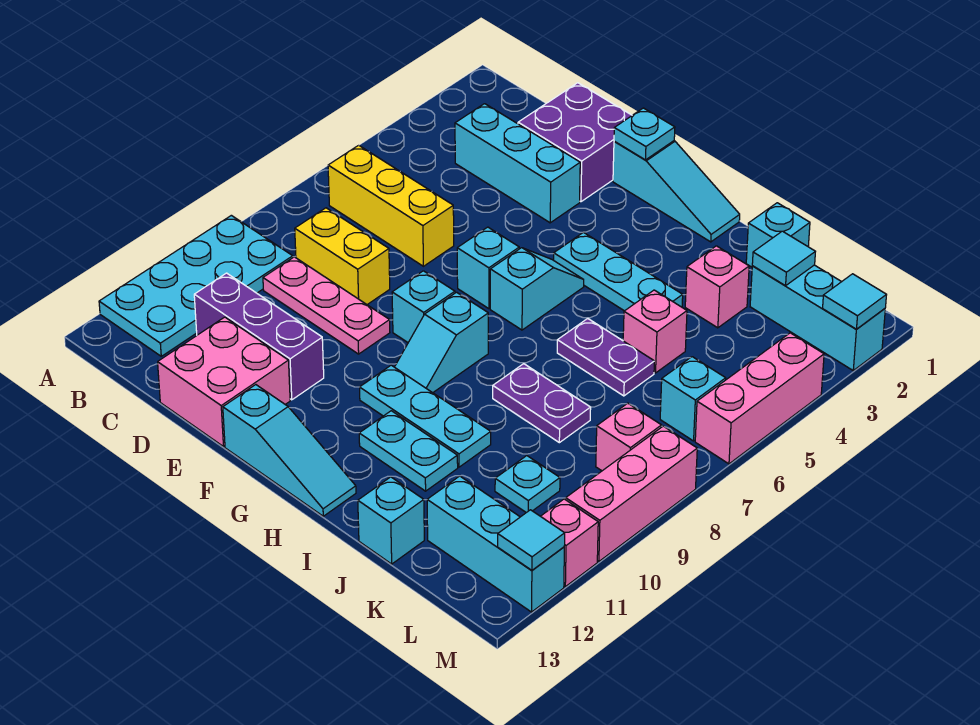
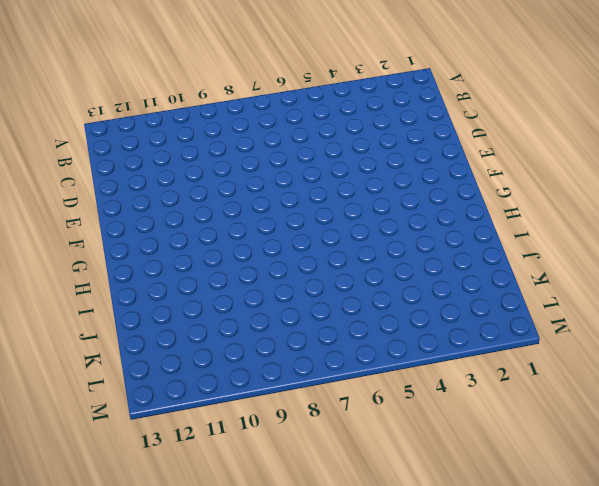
none -> cyan plate A9:B12 level 1
none -> yellow brick B6:D6 level 1
none -> cyan brick C3:E3 level 1
none -> yellow brick C8:D8 level 1

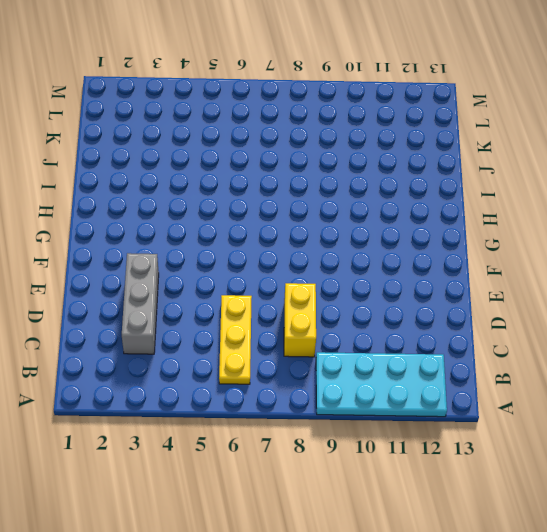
yellow plate B6:D6 level 1 -> yellow brick B6:D6 level 1
grey brick C3:E3 level 1 -> cyan brick C3:E3 level 1
none -> pink plate C9:E9 level 1
none -> purple brick C11:E11 level 1
none -> purple brick D1:E2 level 1
none -> pink brick D12:E13 level 1

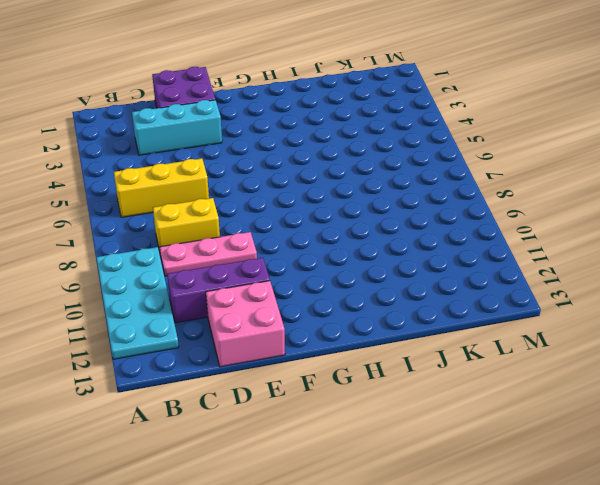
none -> cyan slope F1:H1 level 1 top F
none -> cyan brick F6 level 1
none -> cyan brick F8 level 1
none -> cyan slope F13:H13 level 1 top F

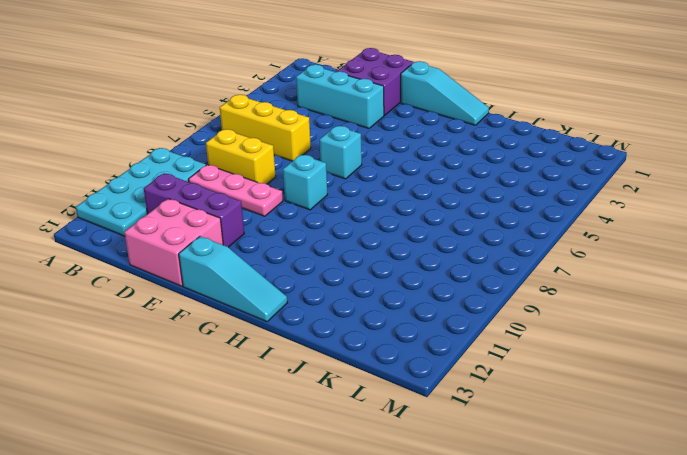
none -> cyan plate G4:I4 level 1
none -> cyan slope G5:G6 level 1 top 6
none -> cyan slope G8:G9 level 1 top 8
none -> cyan plate G10:I10 level 1

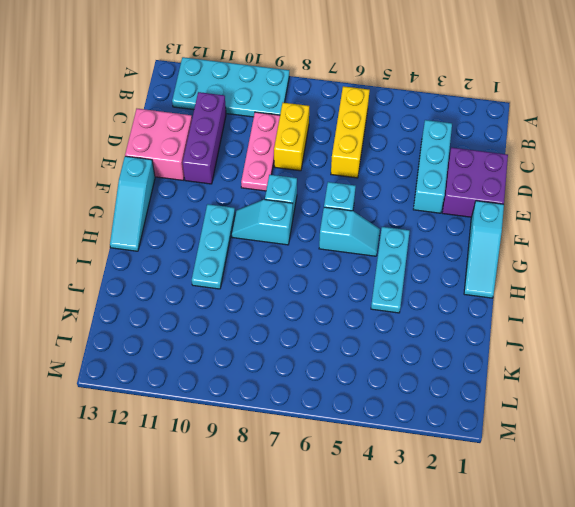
none -> cyan plate H11:I11 level 1
none -> purple plate I6:J6 level 1
none -> purple plate I8:J8 level 1
none -> cyan brick J1 level 1

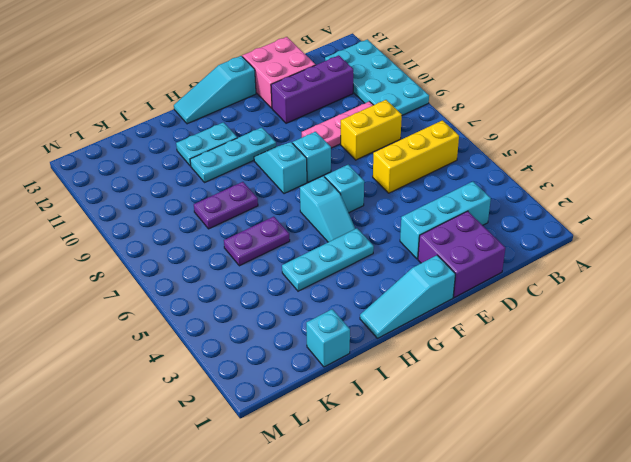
none -> pink brick J3 level 1
none -> pink brick J5 level 1
none -> cyan brick J13 level 1
none -> cyan brick K2:M2 level 1

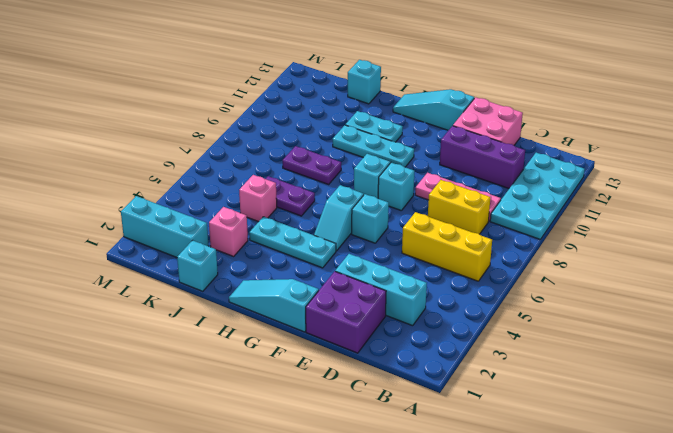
none -> cyan plate K10 level 1
none -> cyan brick K12:M12 level 1
none -> cyan brick L6 level 1
none -> pink brick L8 level 1

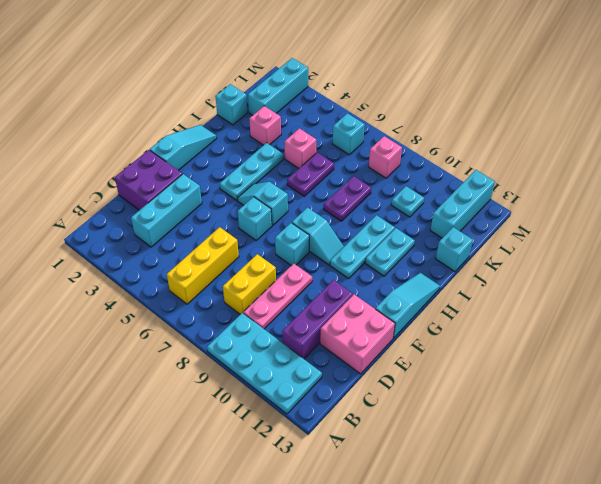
none -> pink brick M4:M6 level 1
none -> pink brick M8:M10 level 1
none -> pink brick M11 level 1
none -> cyan plate F1 level 2

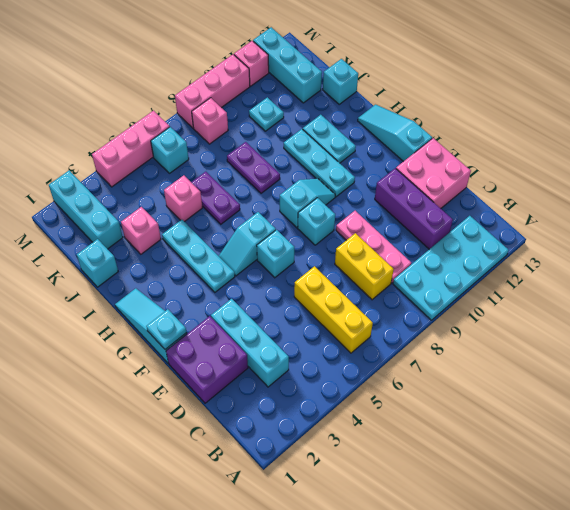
none -> cyan tile K2 level 2
none -> cyan tile M2 level 2
none -> cyan tile M12 level 2

